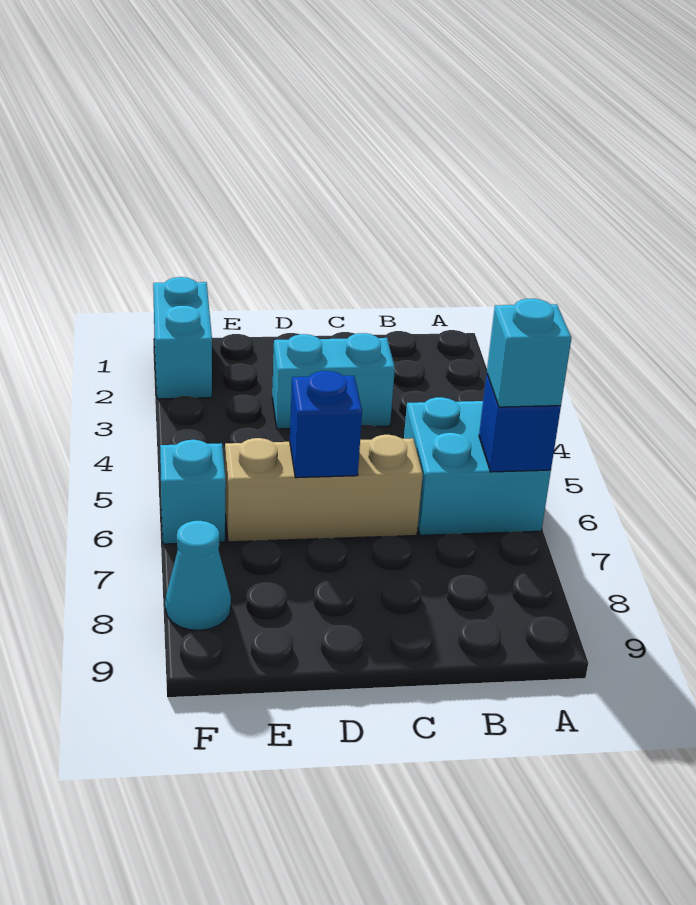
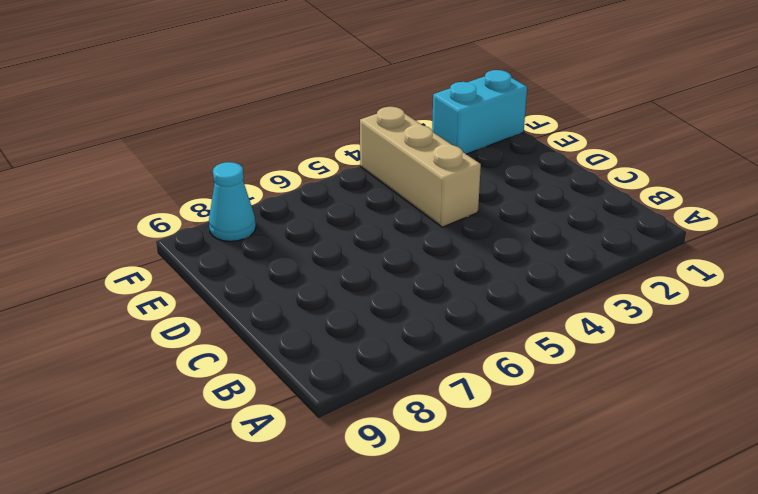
tan brick D4:F4 level 1 -> tan brick C6:E6 level 1
none -> cyan brick A5:B6 level 1
none -> cyan brick C3:D3 level 1

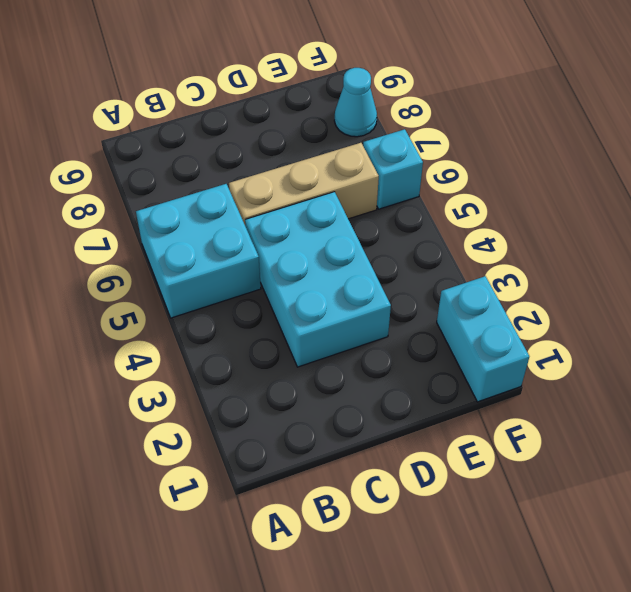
cyan brick C3:D5 level 1 -> cyan brick C3:D3 level 1
none -> blue brick A6 level 2
none -> blue brick D6 level 2

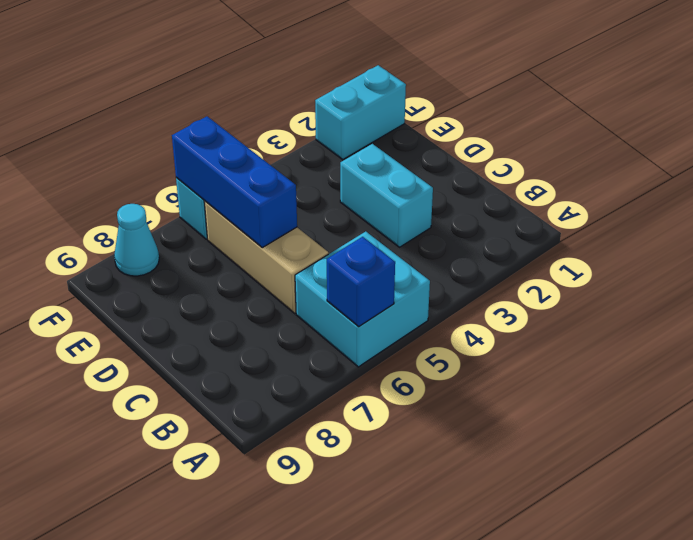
blue brick D6:F6 level 2 -> blue brick D6 level 2
none -> cyan brick A6 level 3

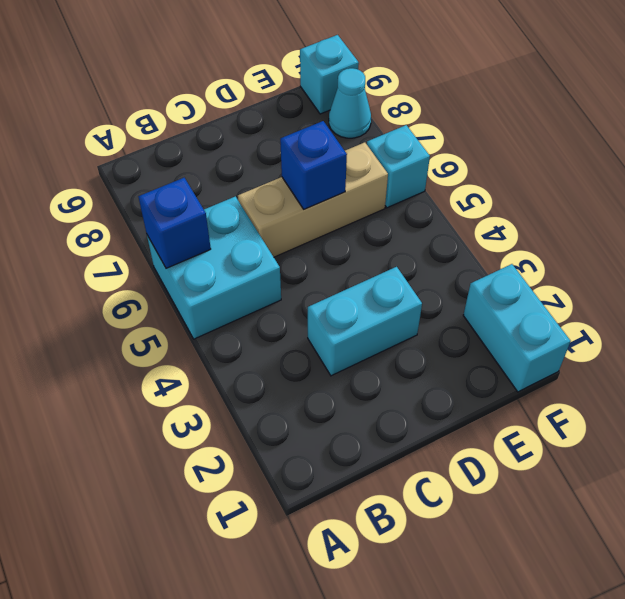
cyan brick F9 level 1 -> cyan brick A6 level 3

